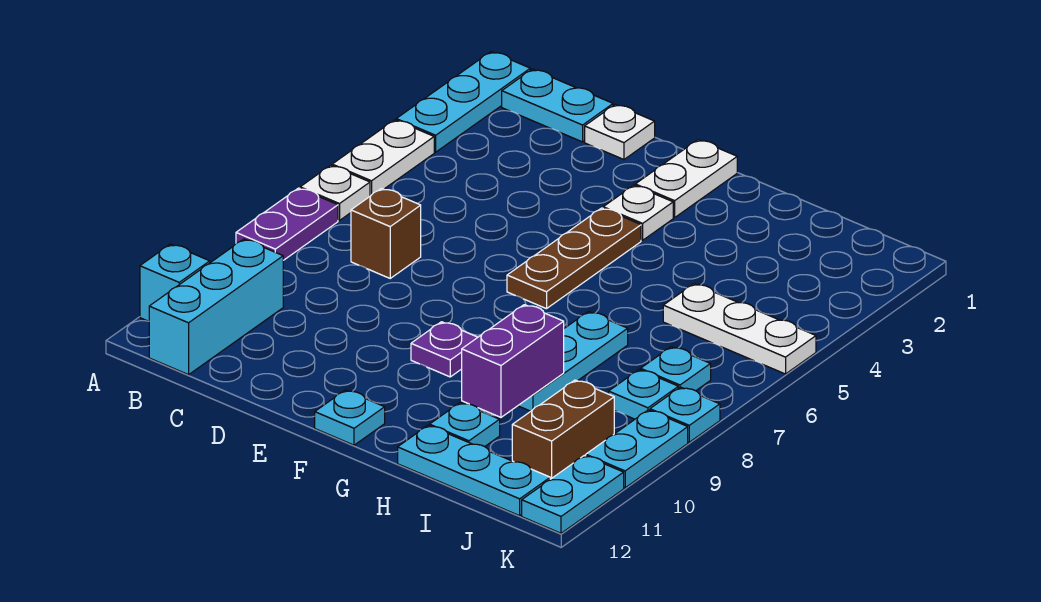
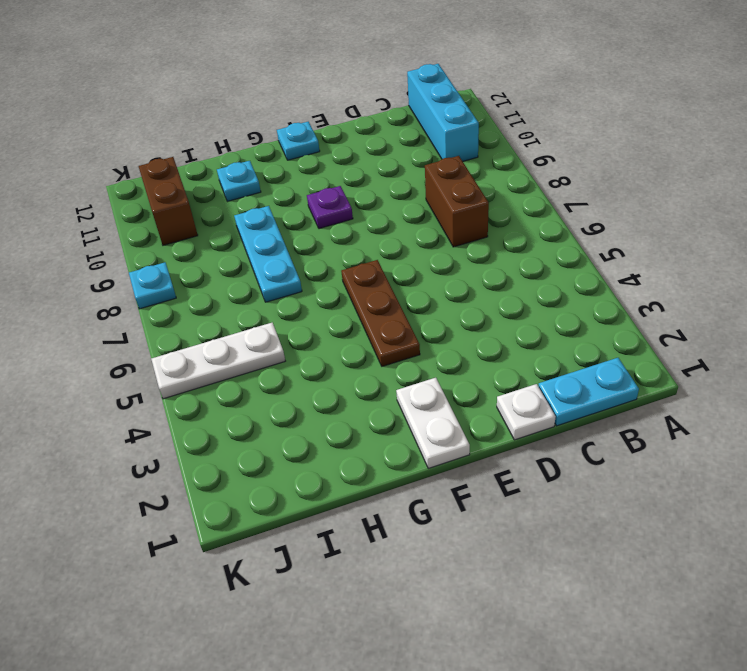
brown brick C7:C8 level 1 -> brown brick C7 level 1
none -> cyan plate A1:A3 level 1
none -> white plate A4:A5 level 1
none -> white plate A6 level 1

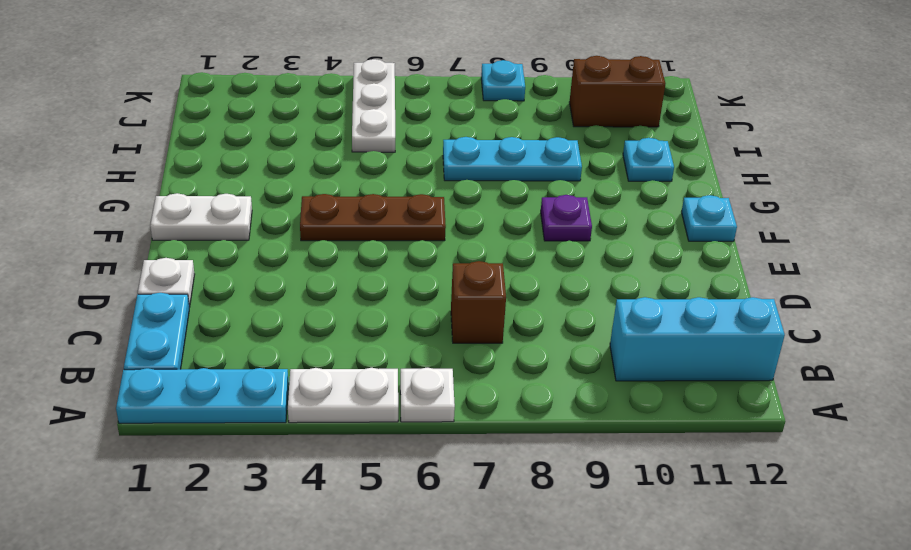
none -> purple plate A7:A8 level 1
none -> cyan brick A11 level 1
none -> white plate F3 level 1

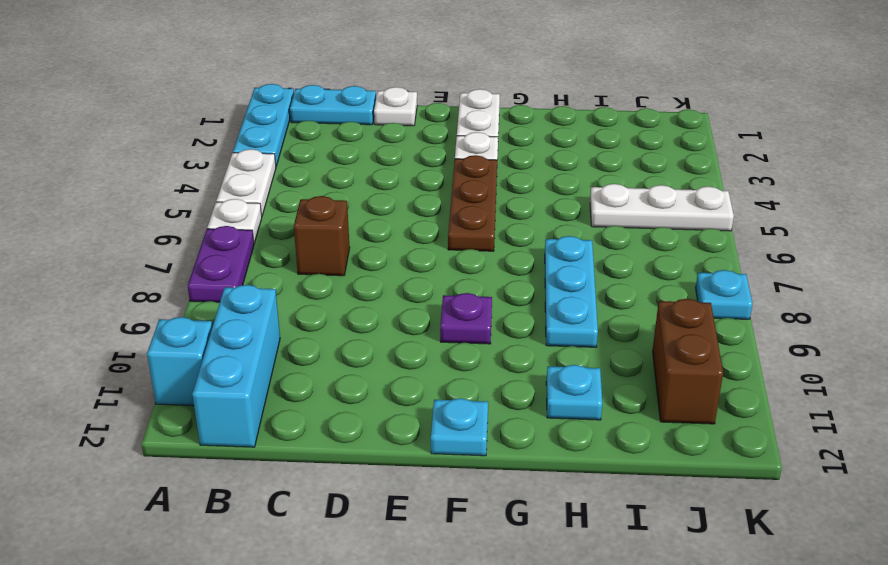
none -> cyan plate H12:J12 level 1
none -> cyan plate J7 level 1
none -> cyan plate J8 level 1

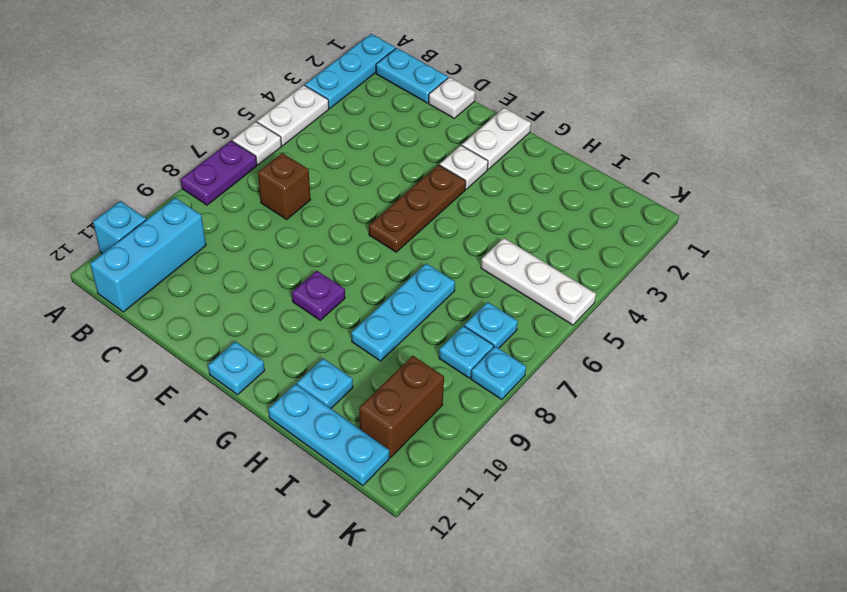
none -> cyan plate K9:K10 level 1
none -> cyan plate K11:K12 level 1
none -> purple brick H9:H10 level 2

